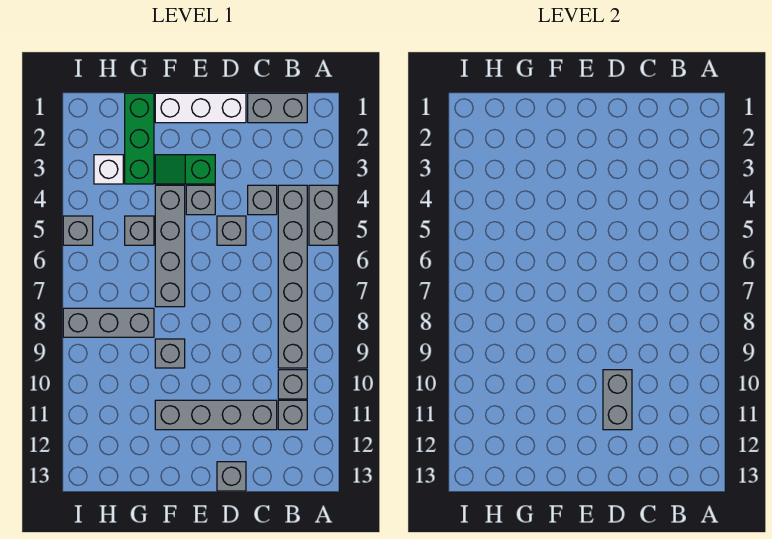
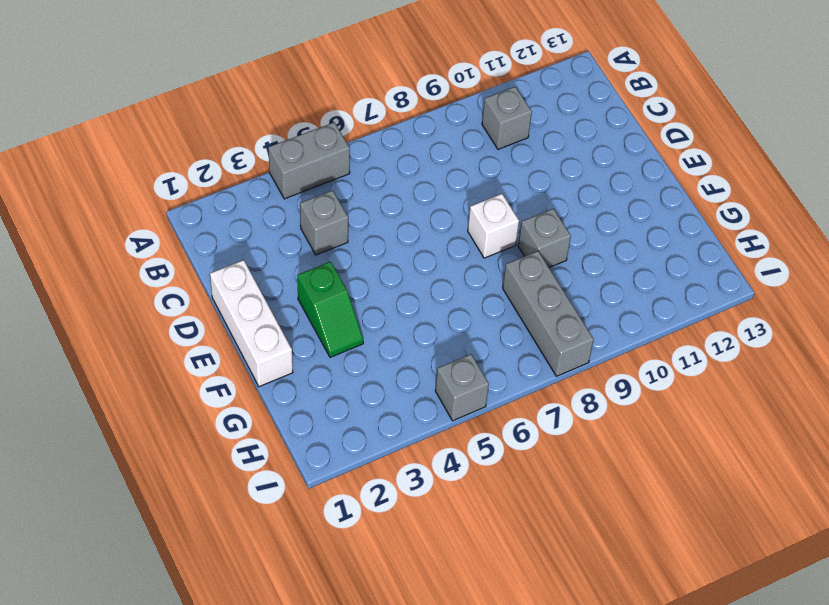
white brick E8 level 1 -> white brick H3 level 1
none -> grey brick B1:C1 level 1
none -> grey brick B4:B9 level 1
none -> grey brick B11 level 1

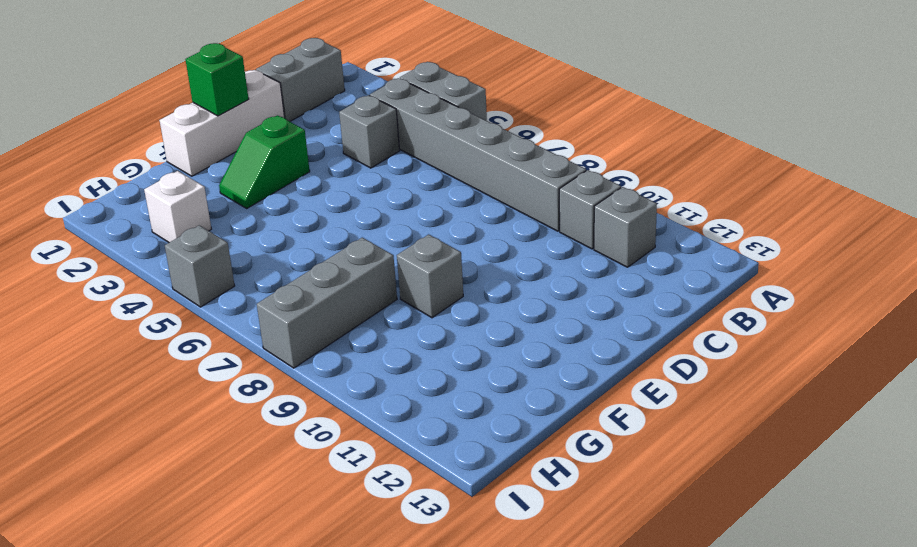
green brick E1 level 2 -> none
none -> grey brick C11:F11 level 1
none -> grey brick D5 level 1
none -> grey brick D13 level 1

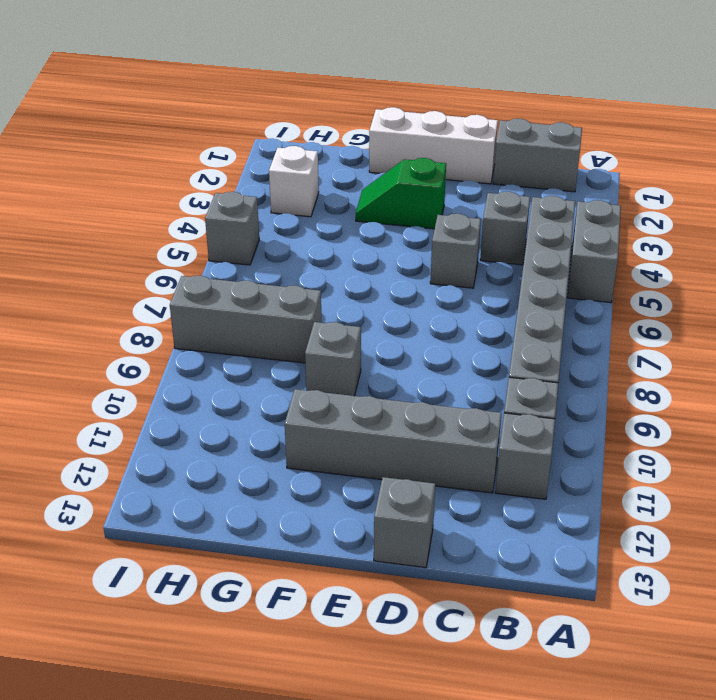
none -> grey brick E4 level 1
none -> grey brick F4:F7 level 1
none -> green brick G1:G3 level 1

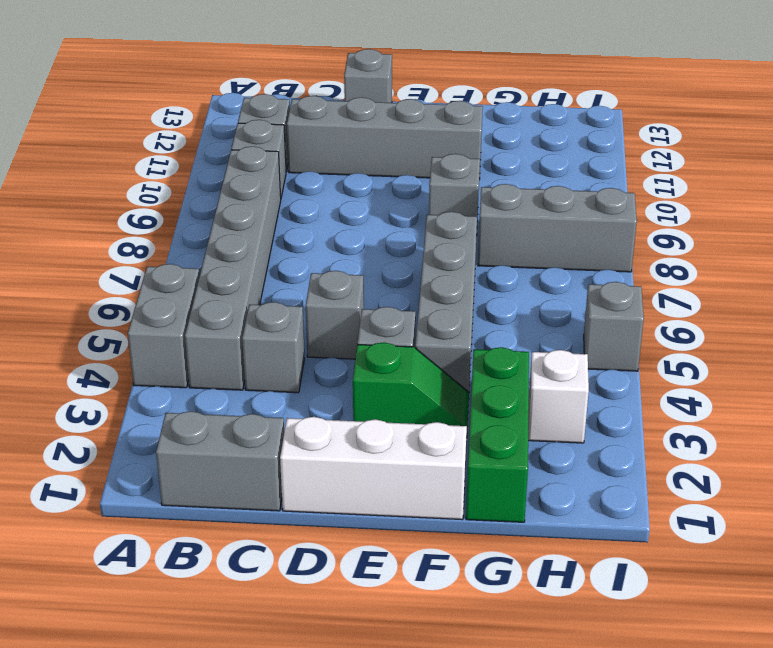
none -> grey brick G5 level 1
none -> grey brick D10:D11 level 2

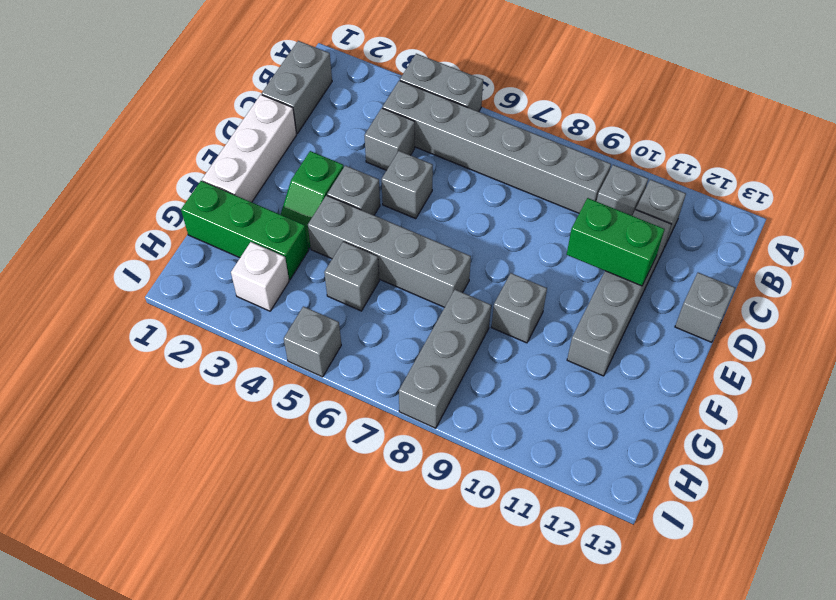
green brick D10:D11 level 2 -> grey brick D10:D11 level 2

